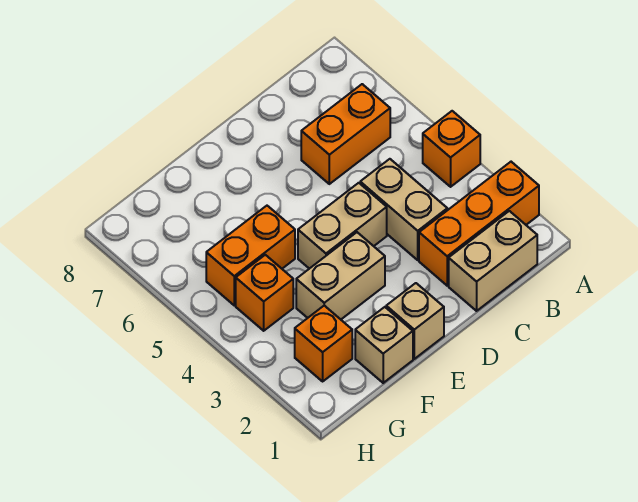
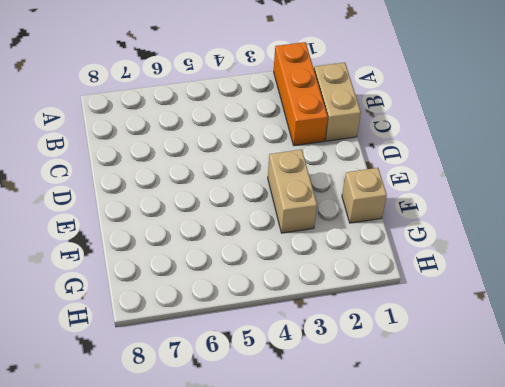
none -> orange brick A4 level 1
none -> orange brick B6:C6 level 1
none -> tan brick C3:C4 level 1

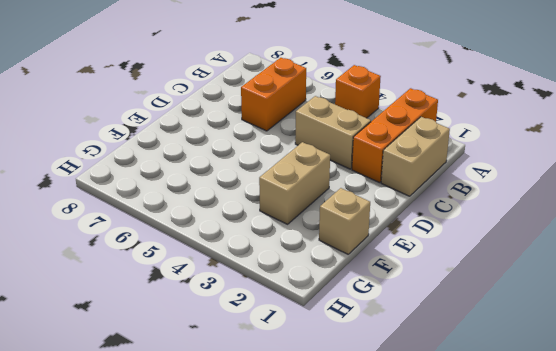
none -> tan brick D4:E4 level 1
none -> tan brick E1 level 1
none -> orange brick F5:G5 level 1

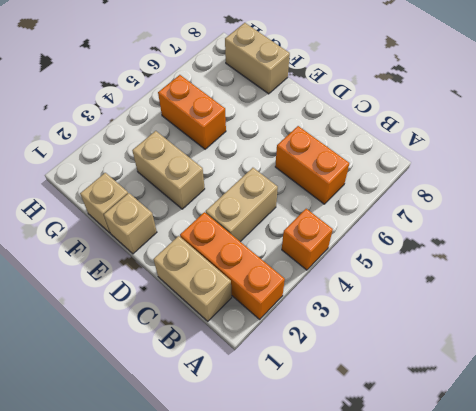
tan brick F8:G8 level 1 -> tan brick D4:E4 level 1
none -> orange brick G2 level 1
none -> orange brick G4 level 1

